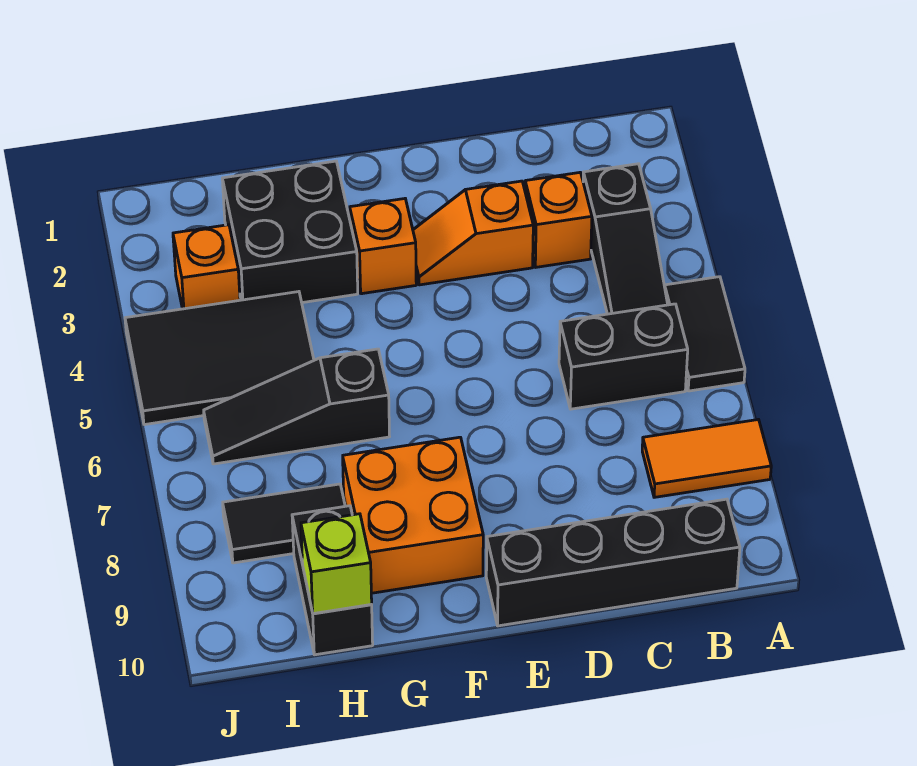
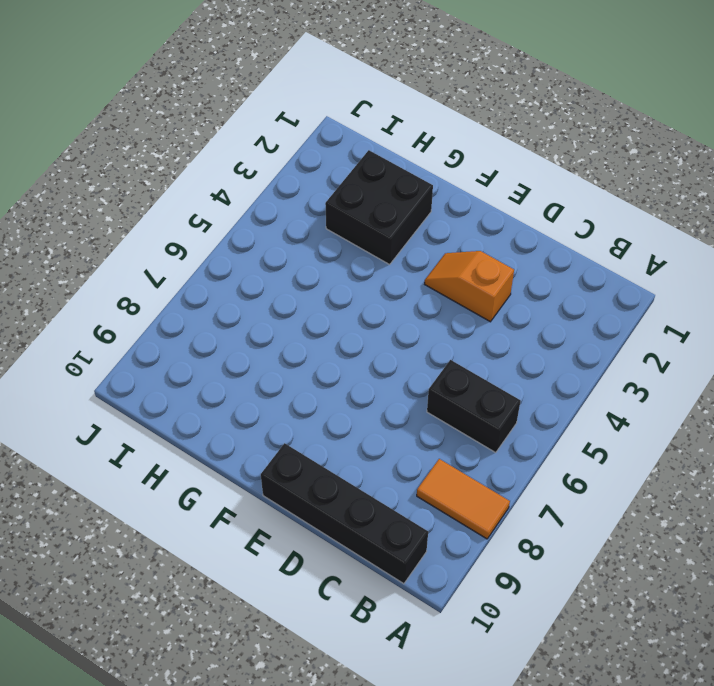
none -> black tile A5:A6 level 1
none -> black slope B3:B5 level 1 top 3
none -> orange brick C3 level 1

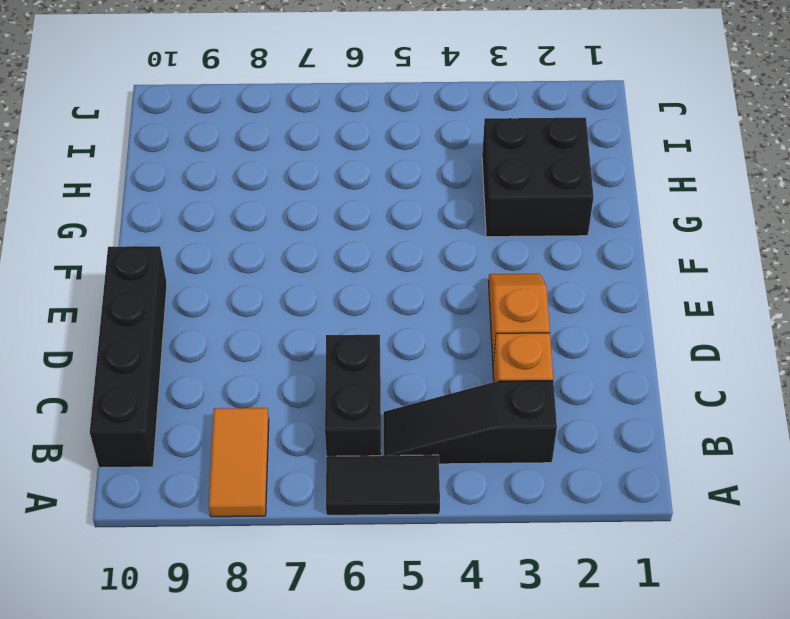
none -> orange brick F3 level 1
none -> orange brick F8:G9 level 1
none -> black slope G6:I6 level 1 top G

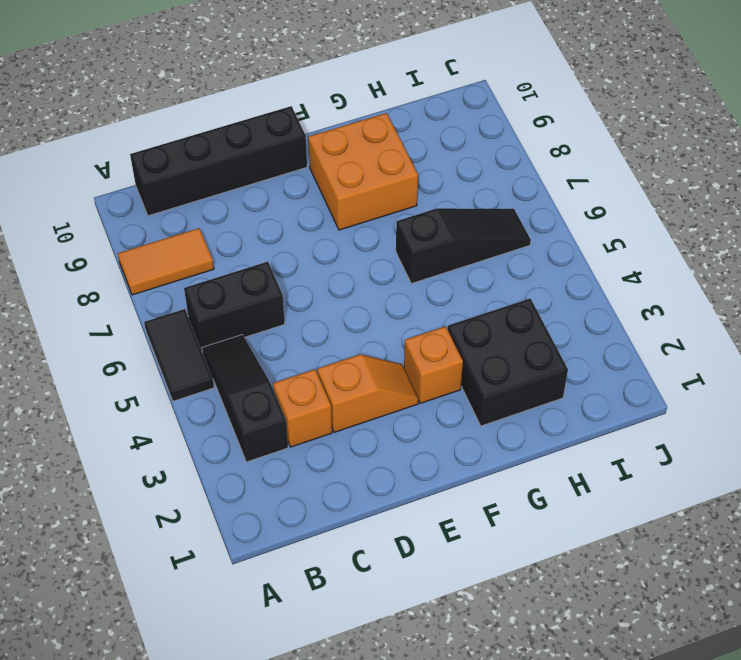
none -> black tile H4:J5 level 1
none -> black tile H8:I8 level 1
none -> black brick H9:H10 level 1

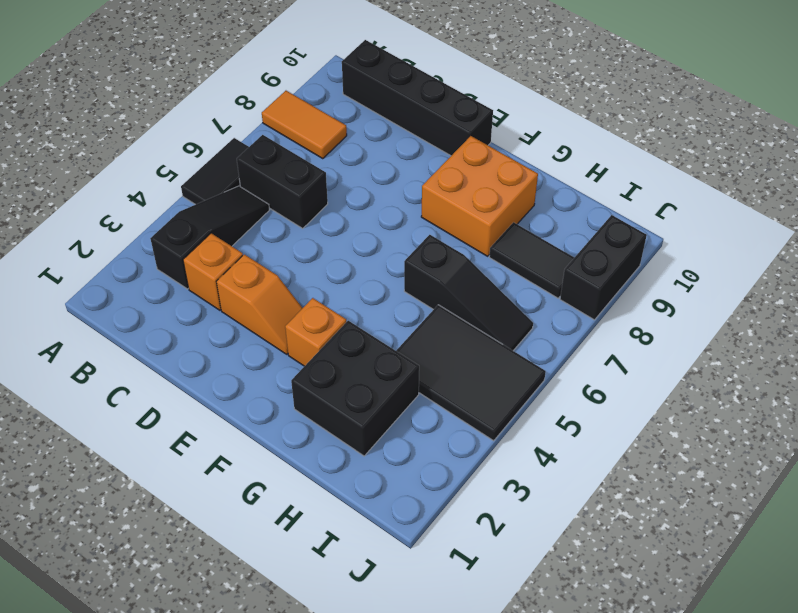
black brick J8:J9 level 1 -> black brick H9:H10 level 1
none -> orange brick I3 level 1
none -> lime brick H10 level 2

